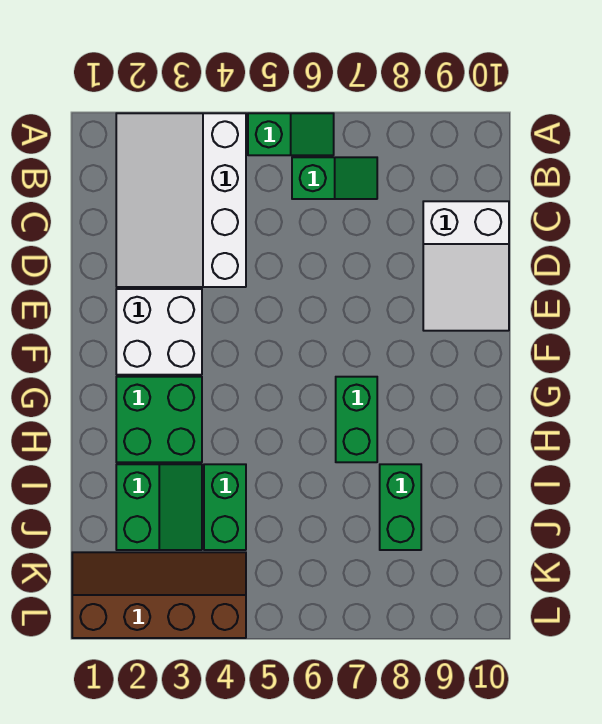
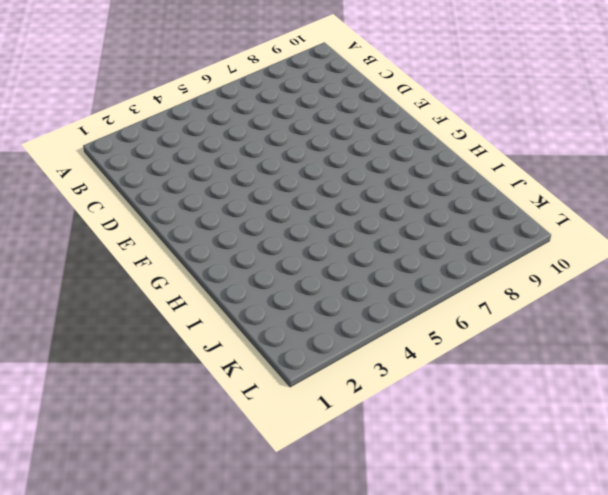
none -> white slope A2:D4 level 1 top 4
none -> green slope A5:A6 level 1 top 5

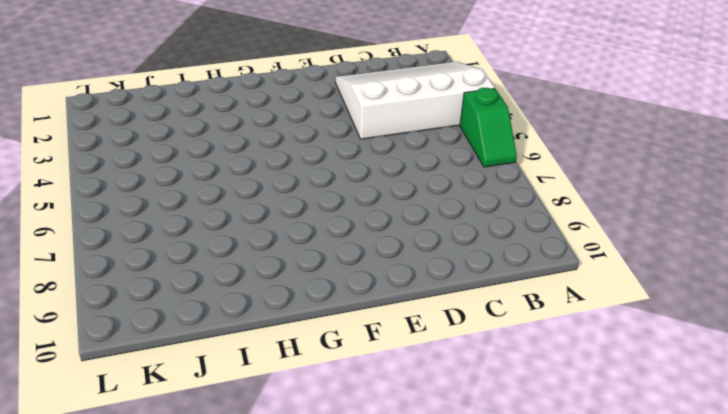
none -> green slope B6:B7 level 1 top 6
none -> white slope C9:E10 level 1 top C

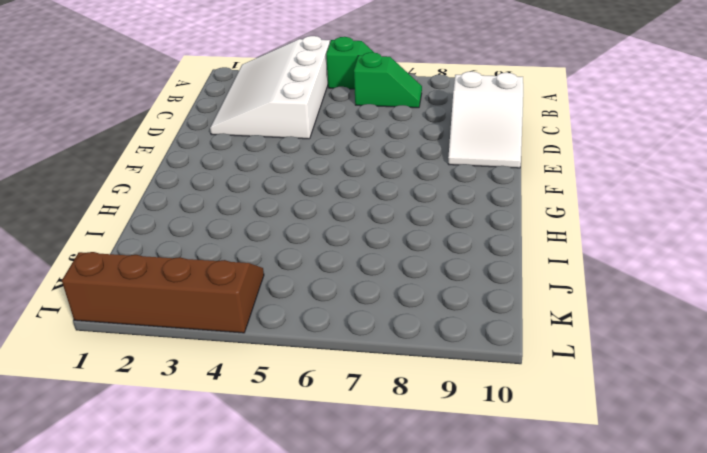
none -> white brick E2:F3 level 1
none -> green brick G2:H3 level 1

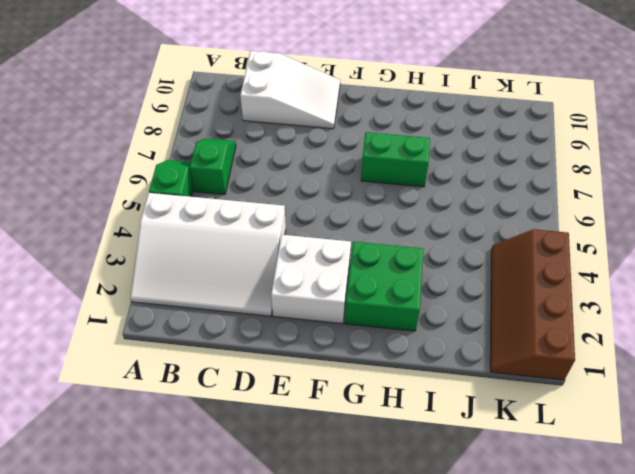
none -> green slope I2:J3 level 1 top 2
none -> green brick I4:J4 level 1

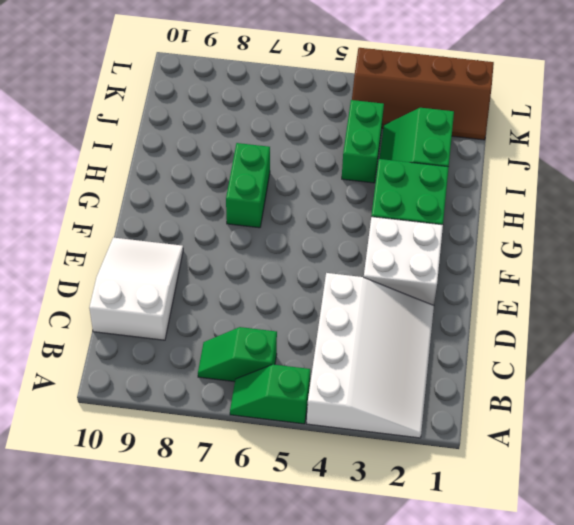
none -> green brick I8:J8 level 1

